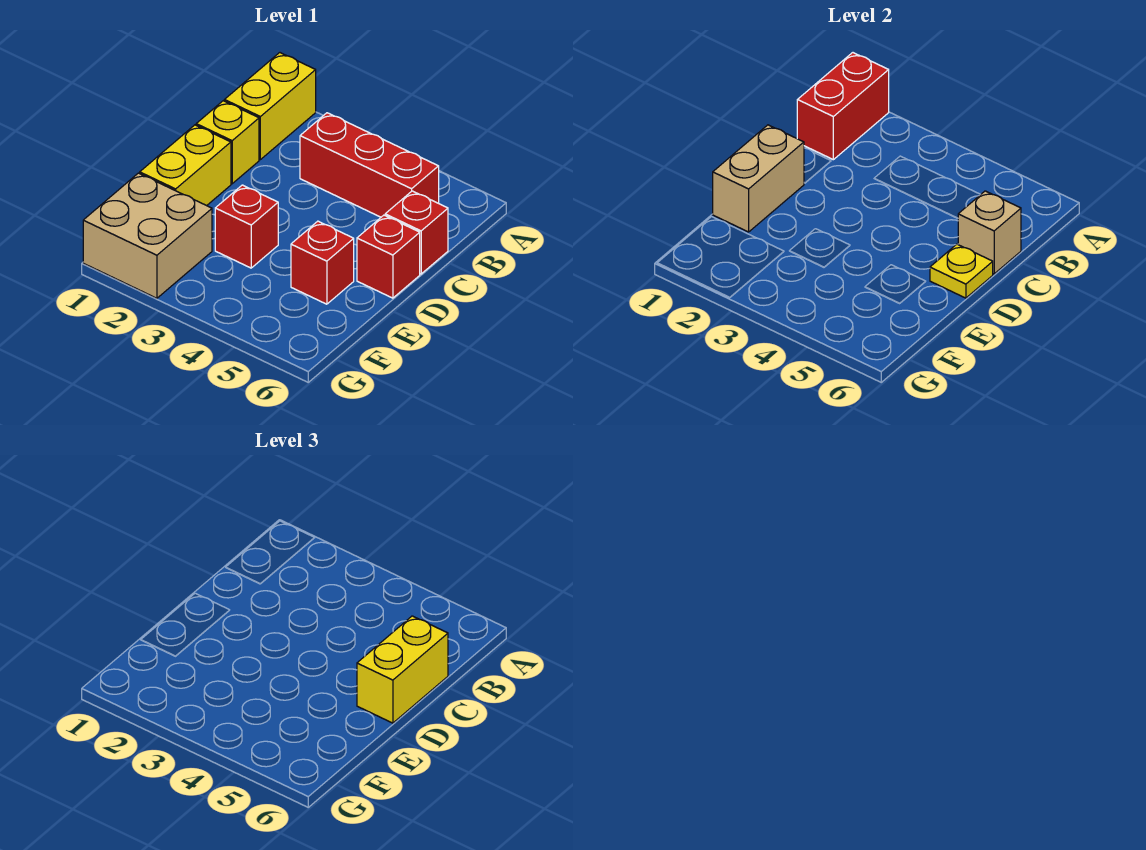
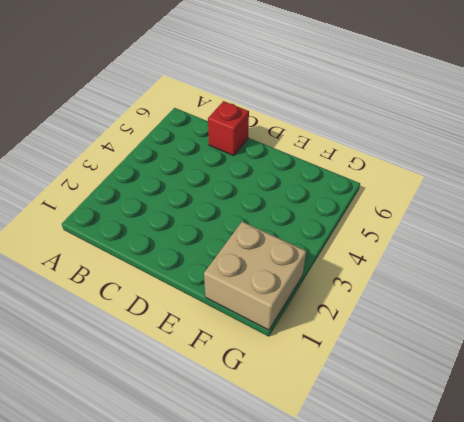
none -> yellow brick A1:B1 level 1
none -> red brick B3:B5 level 1
none -> yellow brick C1 level 1

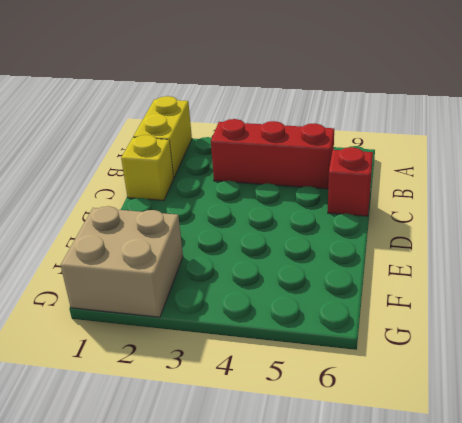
none -> yellow brick D1:E1 level 1
none -> red brick D6 level 1
none -> red brick E3 level 1

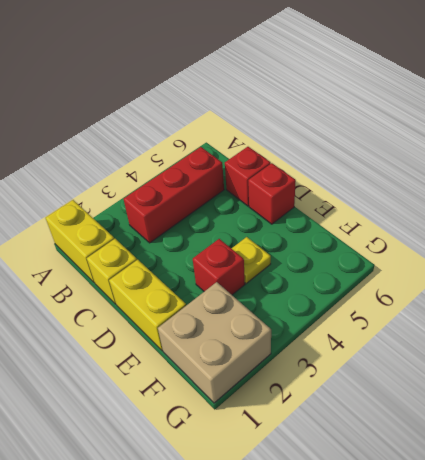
yellow plate E4 level 1 -> yellow plate D6 level 2
none -> red brick E5 level 1
none -> red brick A1:B1 level 2
none -> tan brick C6 level 2

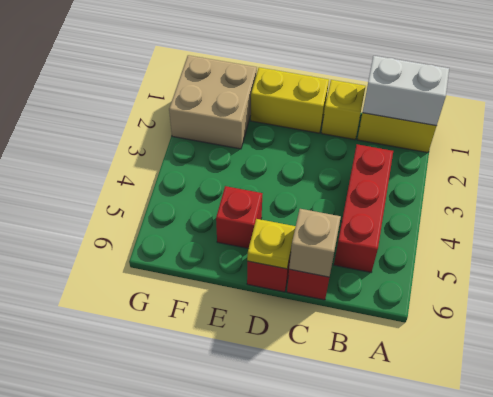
white brick A1:B1 level 2 -> red brick A1:B1 level 2
none -> red brick E3 level 1
none -> tan brick D1:E1 level 2
none -> yellow brick C6:D6 level 3

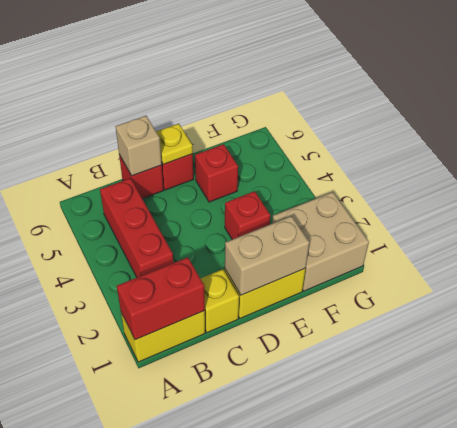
none -> yellow brick C6:D6 level 3

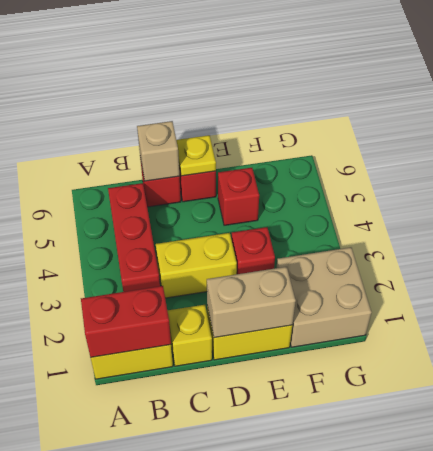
yellow brick C3:D3 level 1 -> yellow brick C6:D6 level 3

